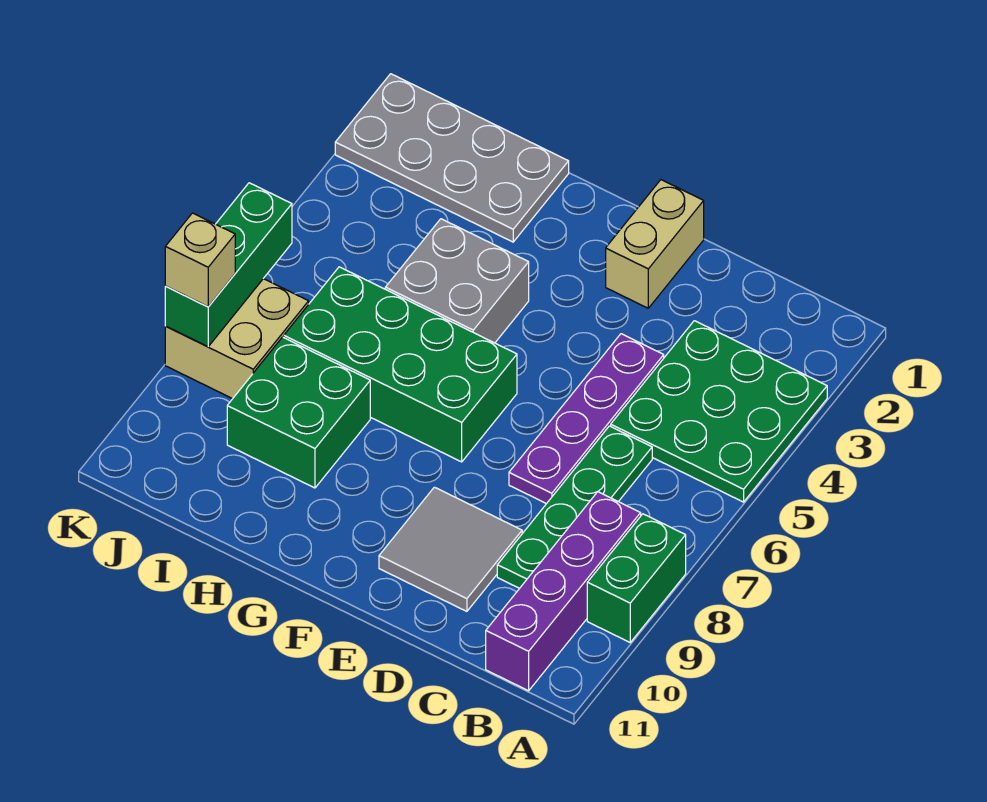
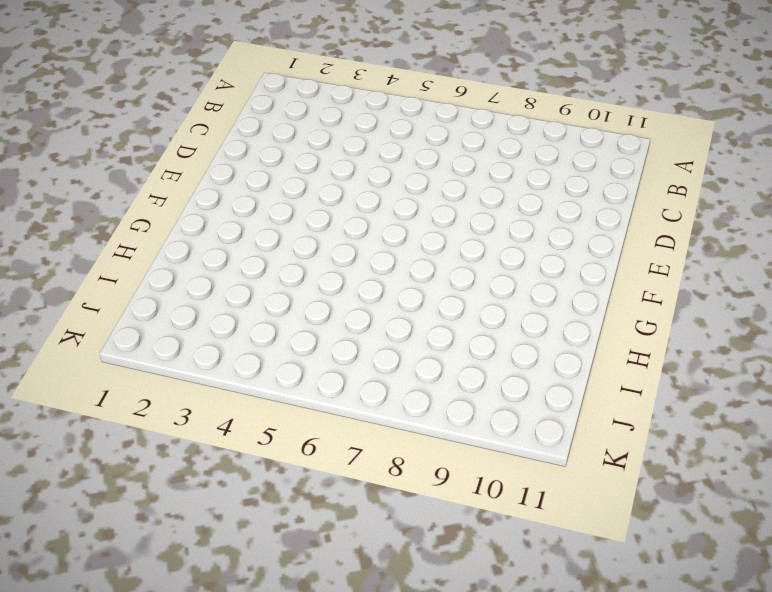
none -> green plate A3:C5 level 1
none -> green brick A8:A9 level 1
none -> purple brick B8:B11 level 1

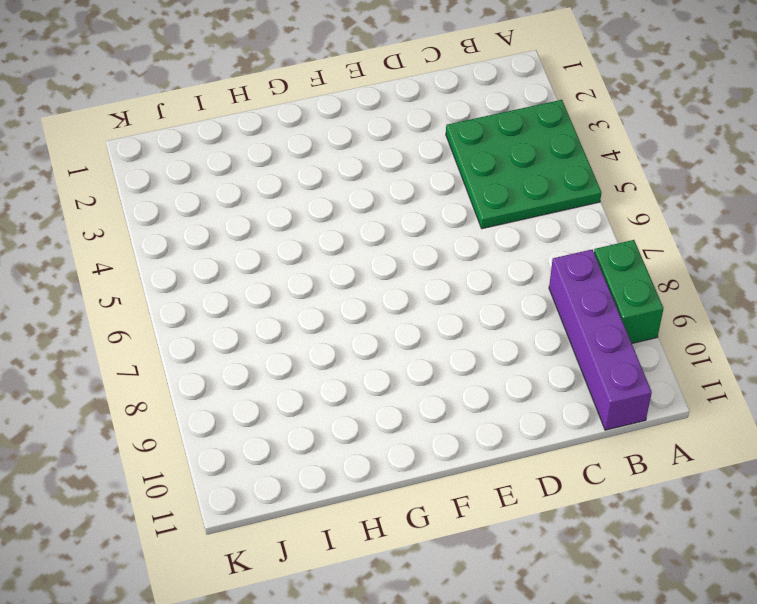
none -> green plate C6:C9 level 1
none -> purple plate D4:D7 level 1
none -> grey tile D9:E10 level 1

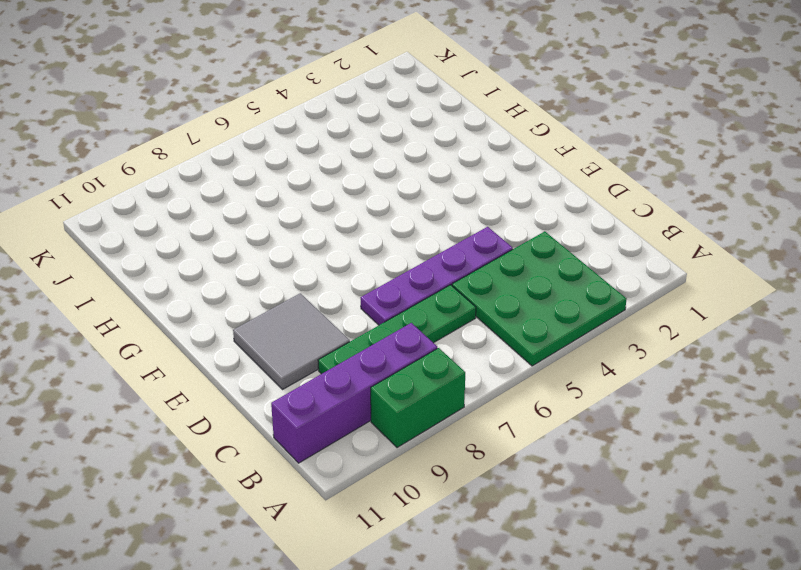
none -> tan brick E1:E2 level 1
none -> green brick F6:I7 level 1
none -> grey brick G4:H5 level 1

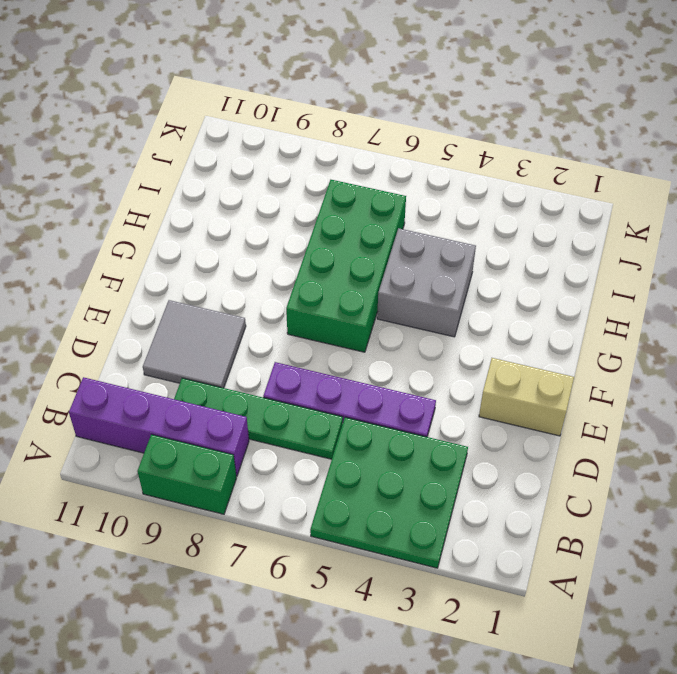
none -> grey plate H1:K2 level 1
none -> green brick H8:I9 level 1
none -> tan brick J7:K8 level 1

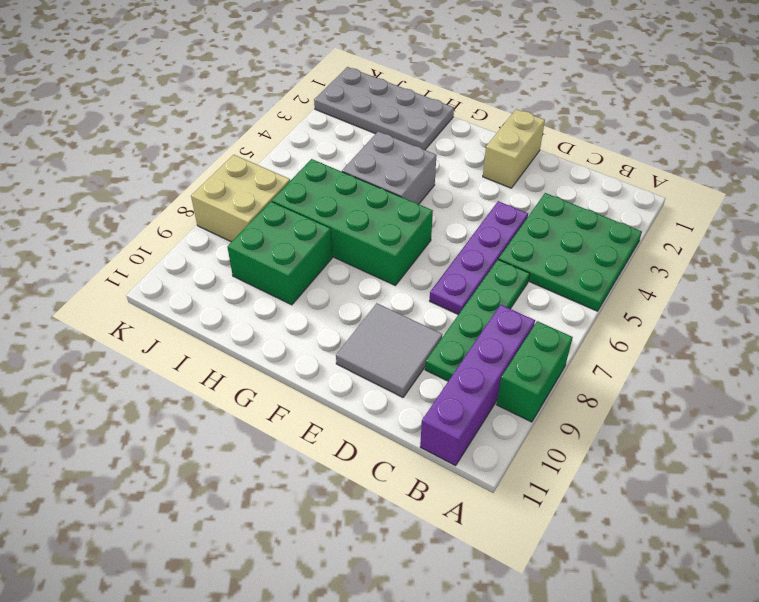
none -> green brick K6:K8 level 2
none -> tan brick K8 level 3

